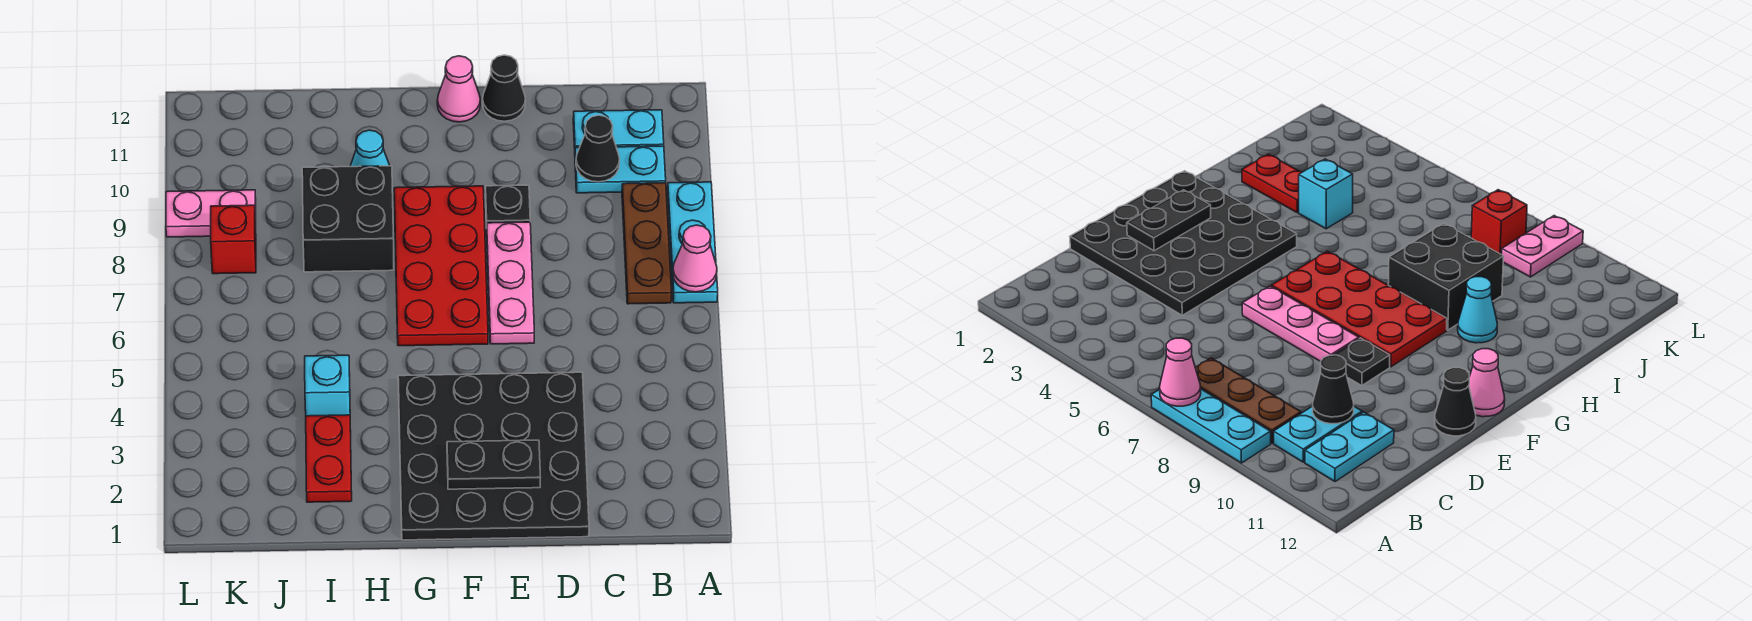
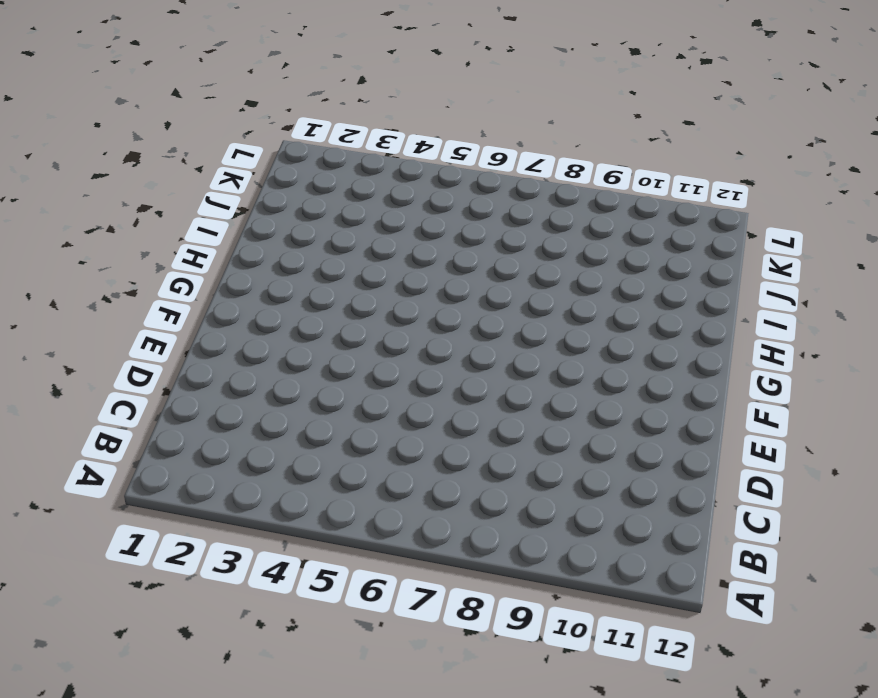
none -> cyan plate A7:A9 level 1
none -> brown plate B7:B9 level 1
none -> cyan plate B10:C10 level 1

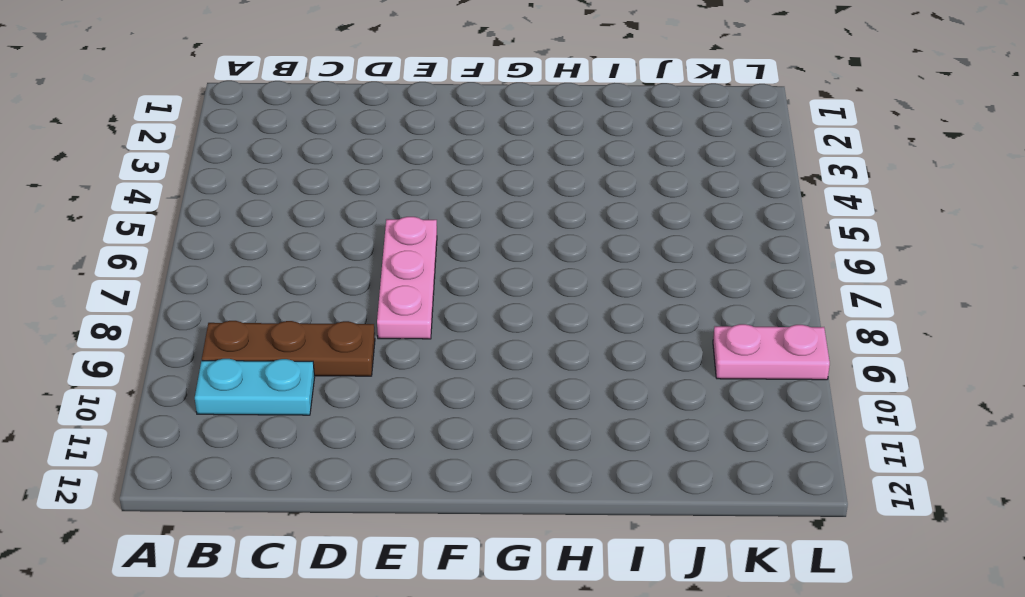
brown plate B9:D9 level 1 -> brown plate B7:B9 level 1
none -> cyan plate A7:A9 level 1
none -> cyan plate B11:C11 level 1
none -> black plate D1:G4 level 1

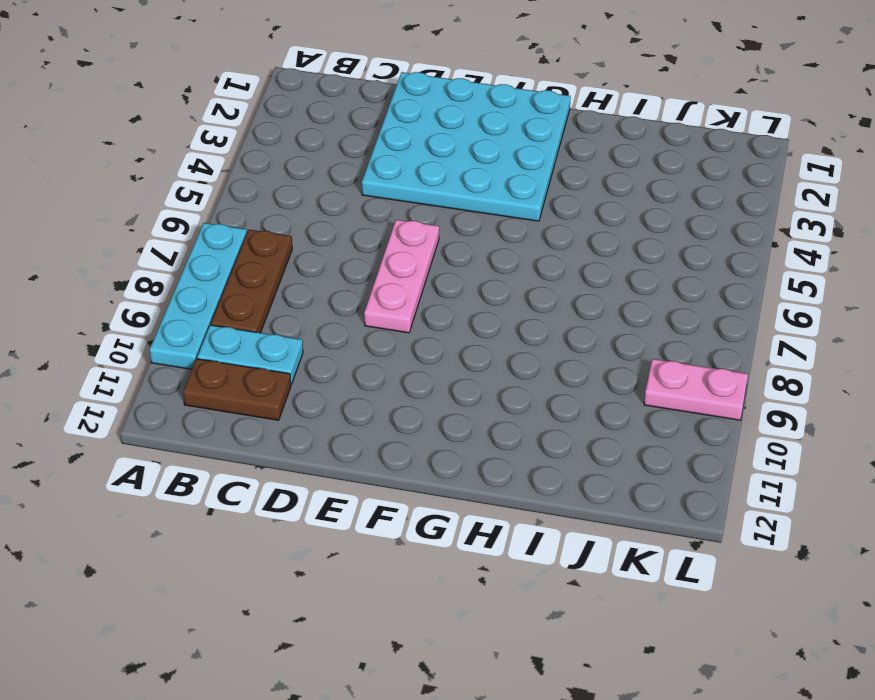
cyan plate A7:A10 level 1 -> cyan plate A7:A9 level 1
brown plate B11:C11 level 1 -> cyan plate B11:C11 level 1
cyan plate D1:G4 level 1 -> black plate D1:G4 level 1
none -> black plate E9 level 1
none -> black cone E12 level 1
none -> red plate F6:G9 level 1

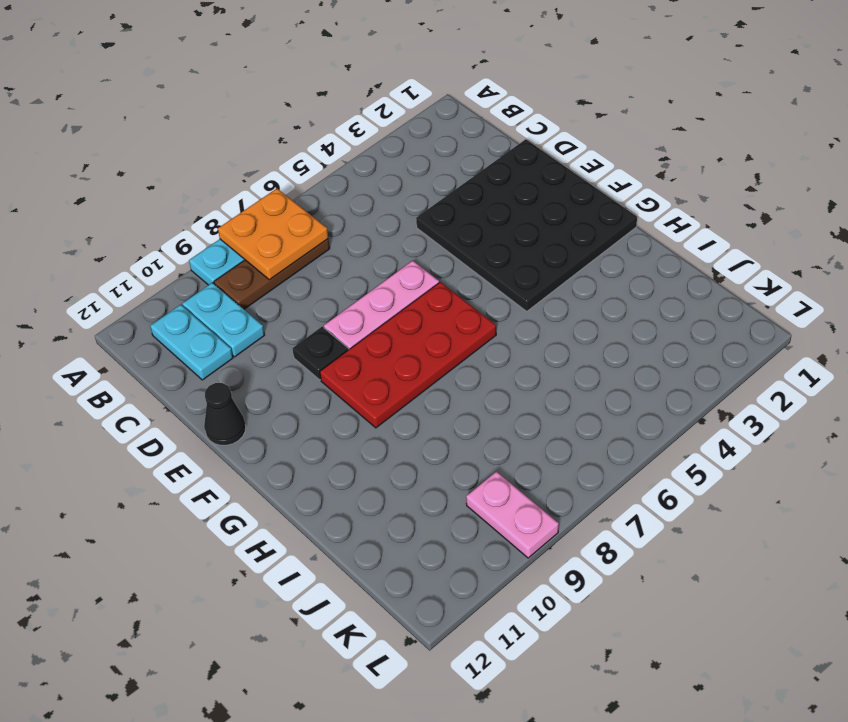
orange plate A7:B8 level 2 -> pink cone A7 level 2
none -> pink cone F12 level 1
none -> black brick H8:I9 level 1
none -> cyan cone H10 level 1

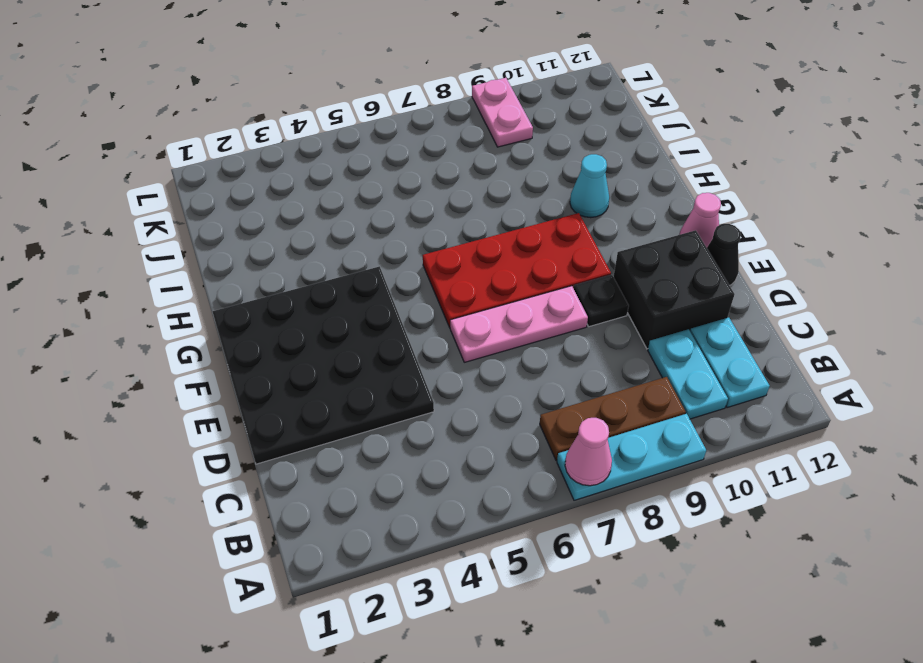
black brick D10:E11 level 1 -> black brick H8:I9 level 1
none -> red plate I2:I3 level 1
none -> cyan brick I4 level 1
none -> red brick K8 level 1

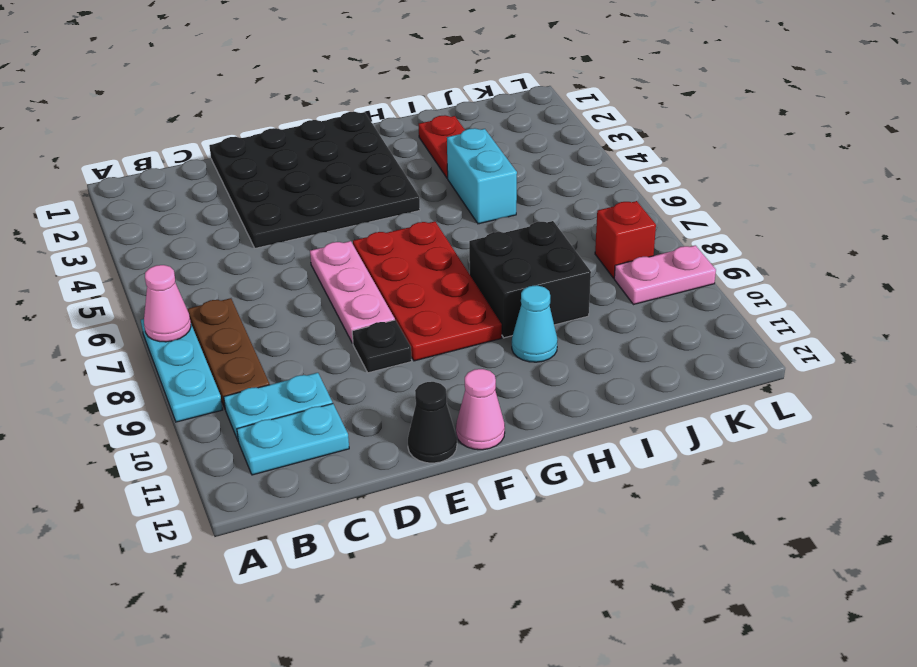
cyan brick I4:I5 level 1 -> cyan brick I4 level 1
none -> black cone C10 level 2
none -> black plate E2:F2 level 2

